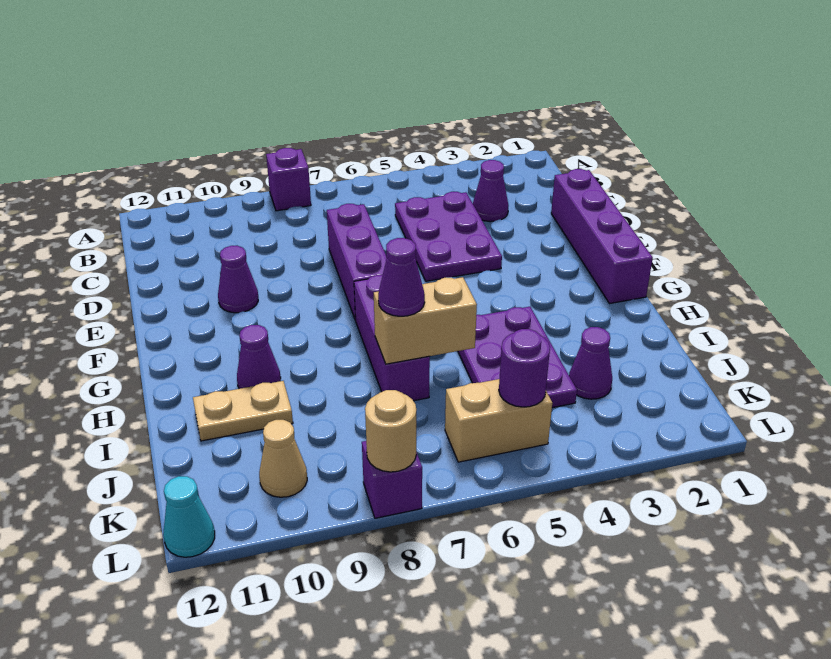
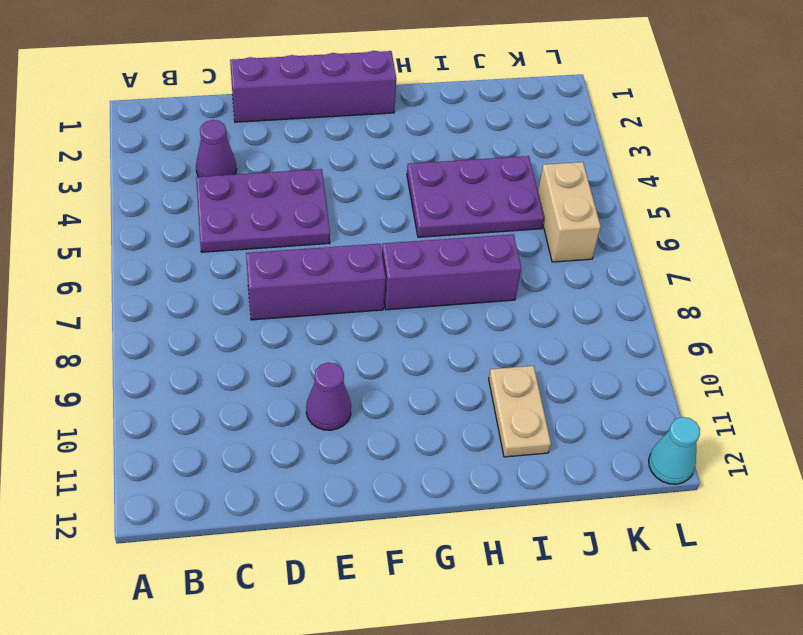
none -> purple brick A8 level 1
none -> purple cone H10 level 1
none -> purple cone J3 level 1

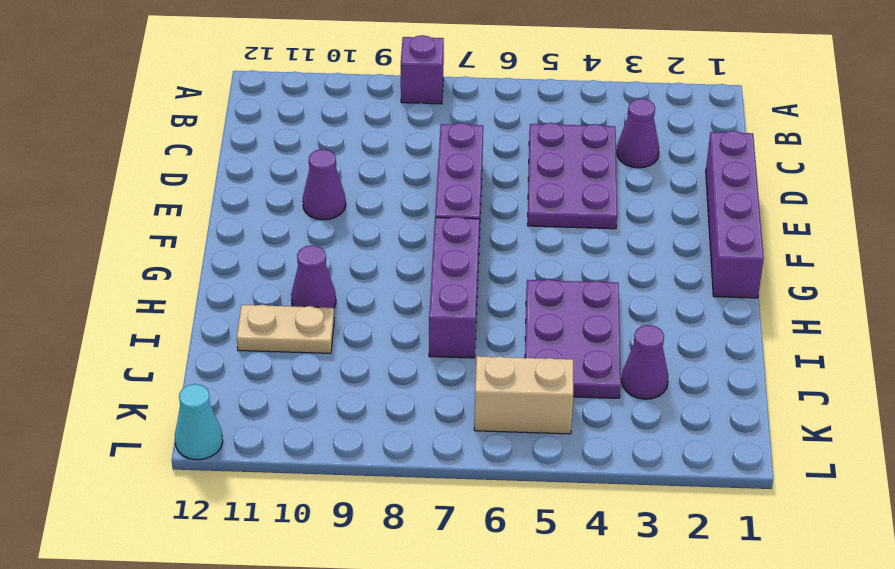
none -> tan cone K10 level 1
none -> purple brick L8 level 1
none -> tan brick I6:I7 level 2

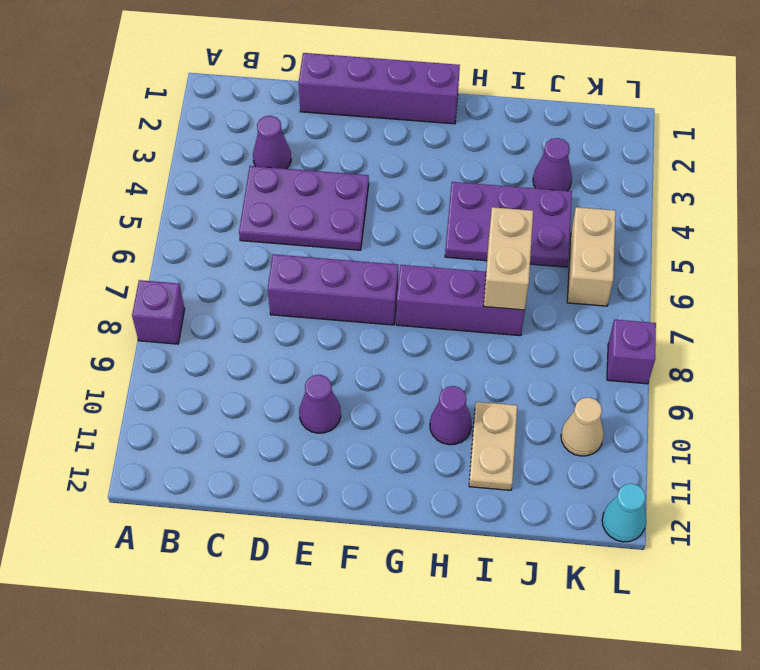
none -> purple round brick K5 level 2
none -> tan round brick L8 level 2
none -> purple cone I7 level 3

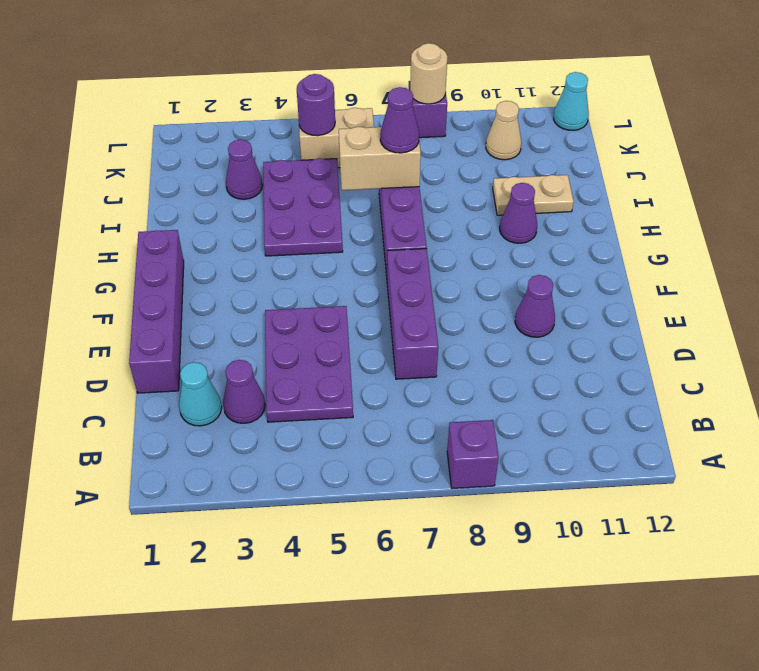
cyan cone C2 level 1 -> none

